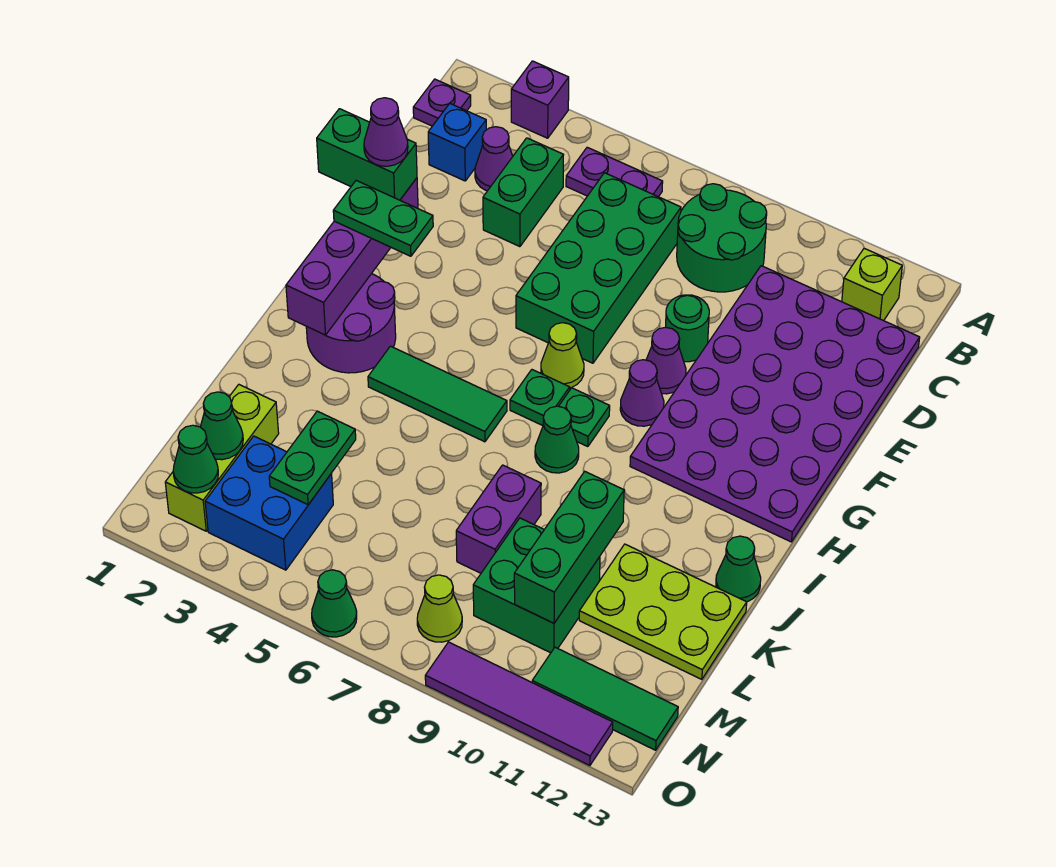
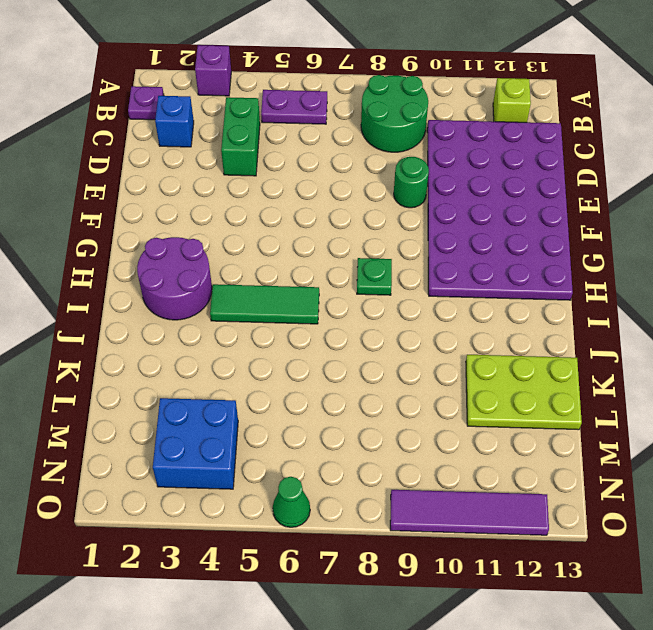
none -> purple cone C3 level 1
none -> green brick C6:F7 level 1
none -> purple cone F9 level 1
none -> lime cone G7 level 1

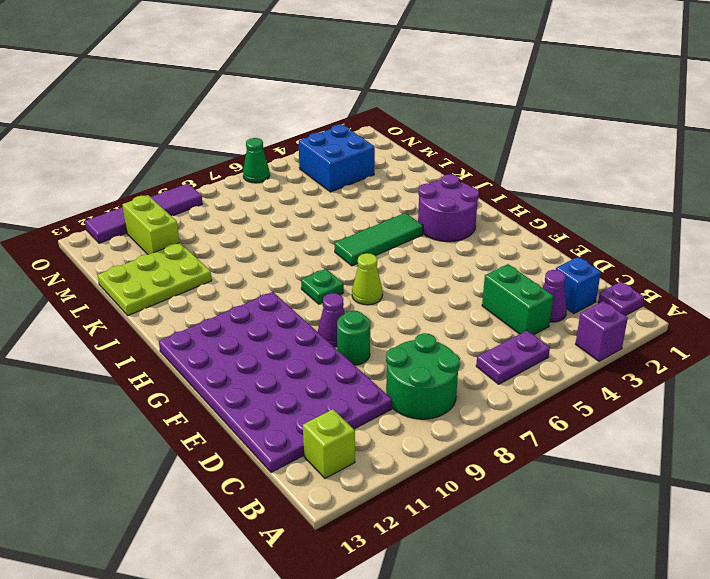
lime brick M11:N11 level 1 -> green tile N11:N13 level 1
none -> green brick C6:F7 level 1
none -> purple cone G9 level 1
none -> green plate H7 level 1
none -> green cone I8 level 1

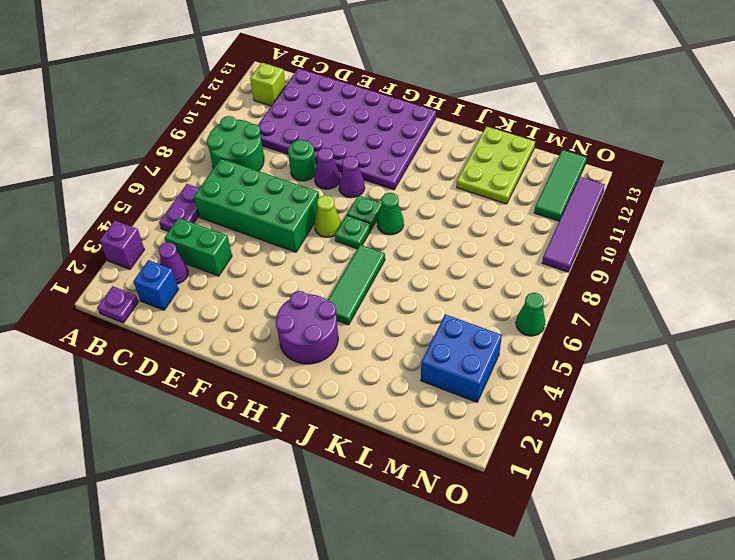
none -> green cone J13 level 1
none -> purple brick K8:L8 level 1
none -> lime brick L2:N2 level 1
none -> green brick L9:M10 level 1

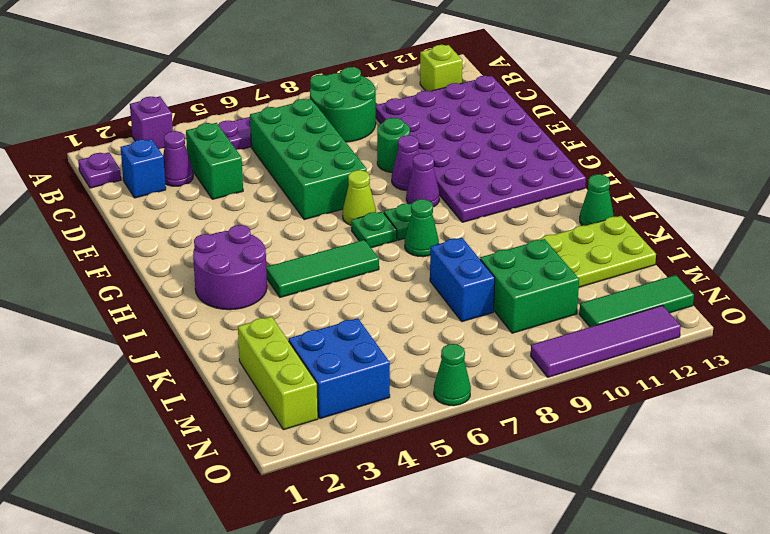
blue brick K8:L8 level 1 -> purple brick K8:L8 level 1
none -> lime cone N8 level 1
none -> purple brick F2:I2 level 2
none -> green brick K10:M10 level 2
none -> green plate L4:M4 level 2

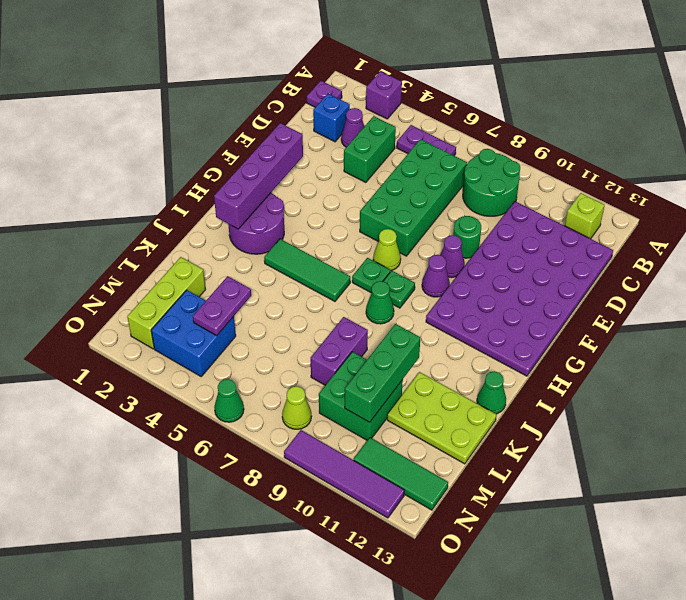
purple plate L4:M4 level 2 -> green plate L4:M4 level 2
none -> green cone M2 level 2
none -> green cone N2 level 2
none -> green brick F1:F2 level 3
none -> green plate G2:G3 level 3

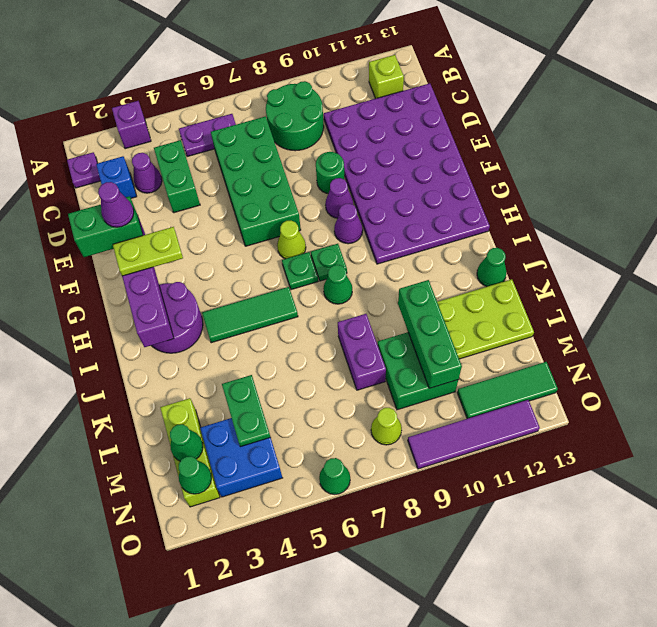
lime plate G2:G3 level 3 -> green plate G2:G3 level 3

